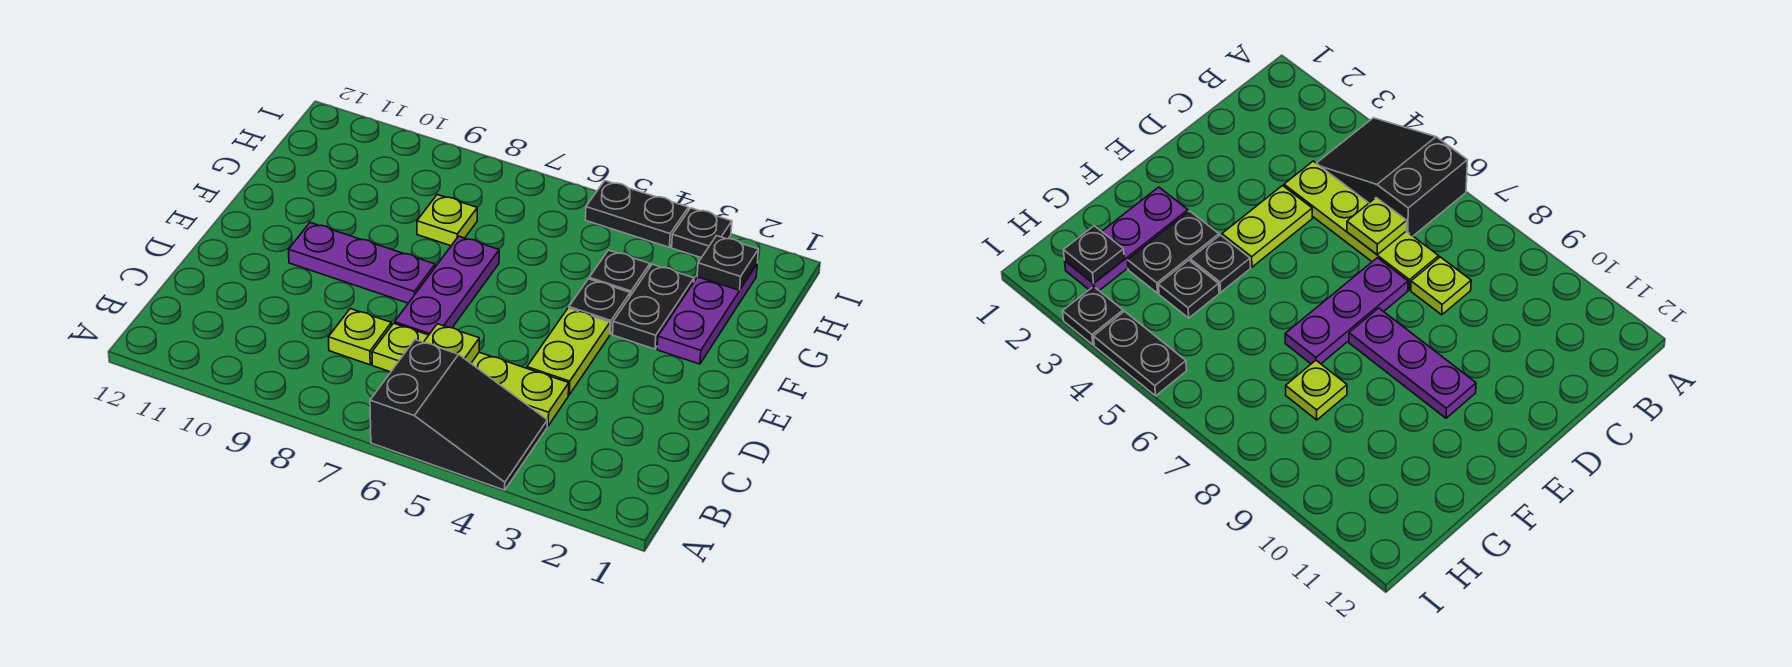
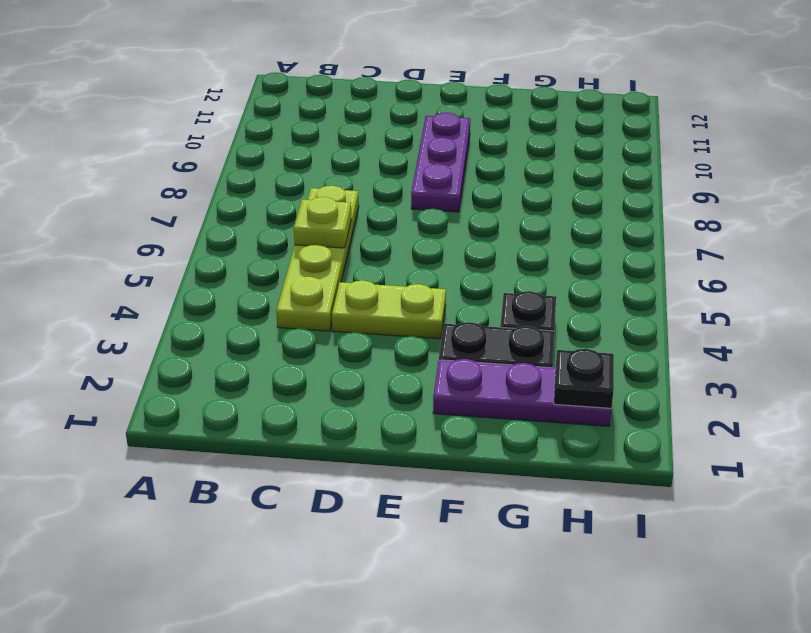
none -> black slope A4:B6 level 1 top 6
none -> lime plate C8 level 1
none -> purple plate D7:F7 level 1

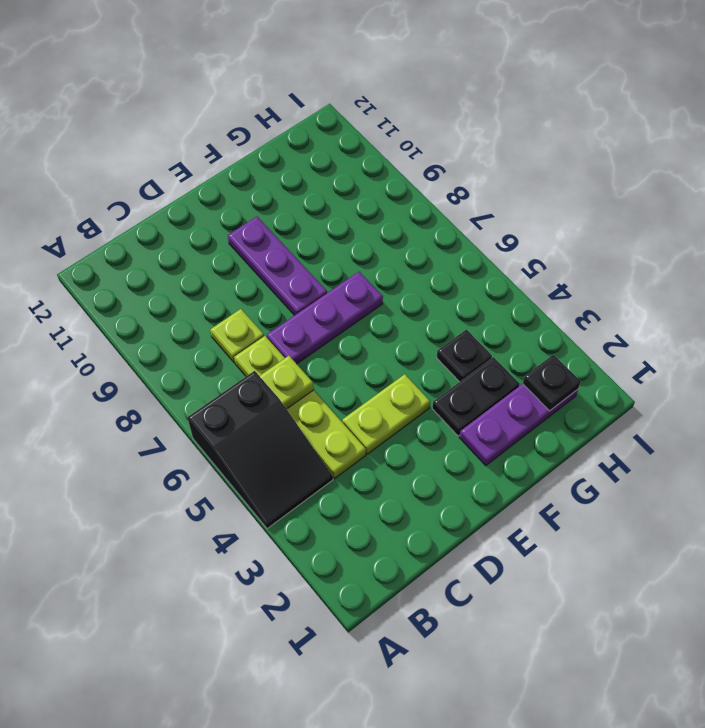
none -> black plate F4 level 1
none -> lime plate G8 level 1
none -> black plate I3 level 1

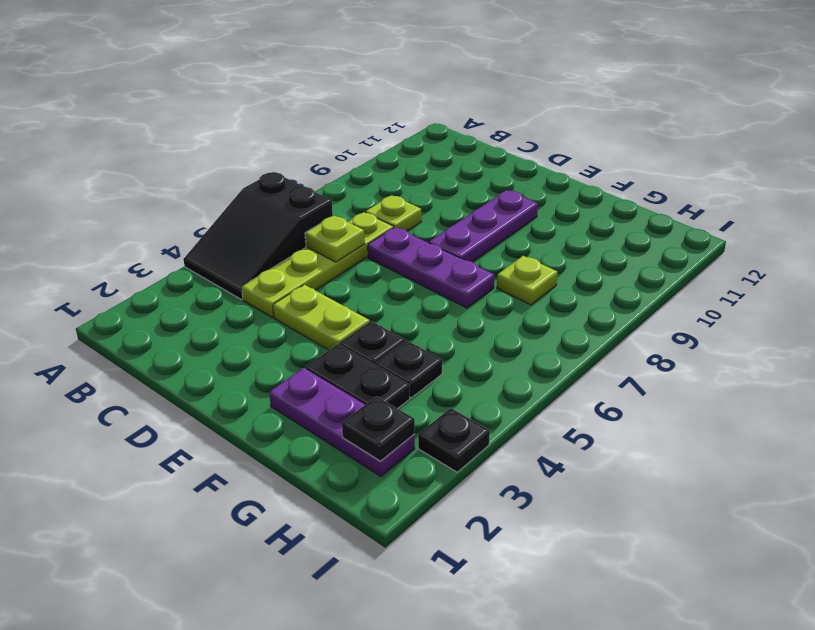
none -> black plate I4:I5 level 1

